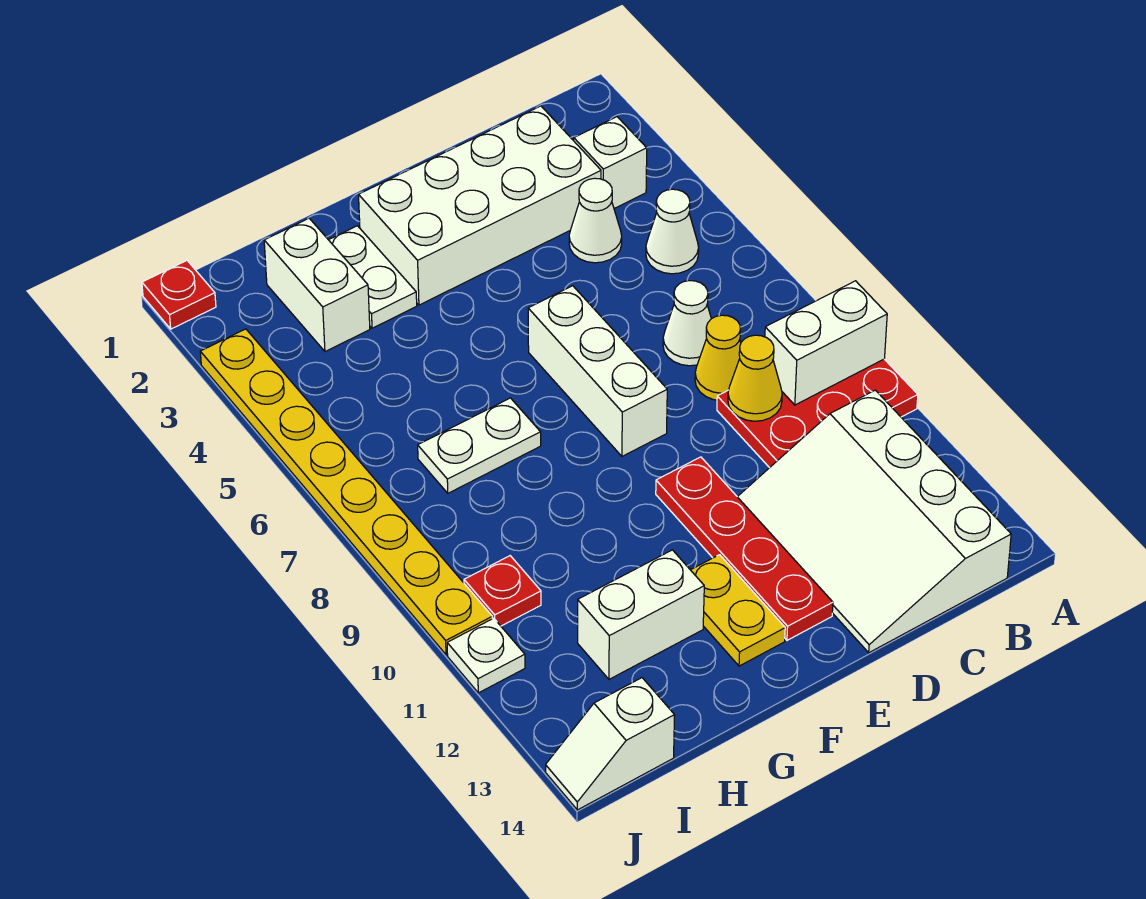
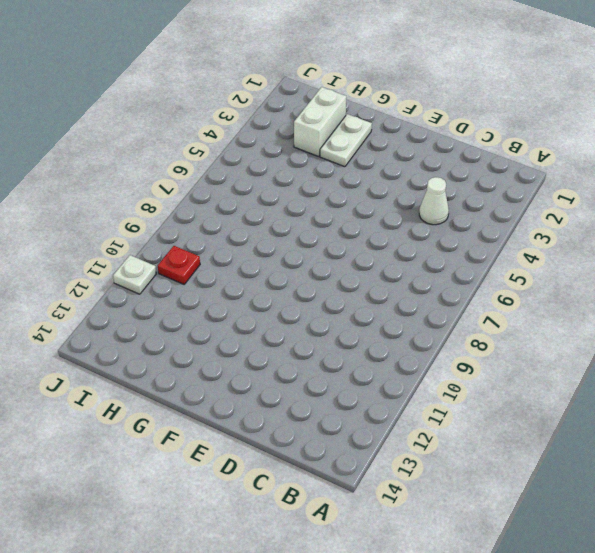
none -> red plate A9:C10 level 1
none -> white brick B3 level 1
none -> white cone B5 level 1

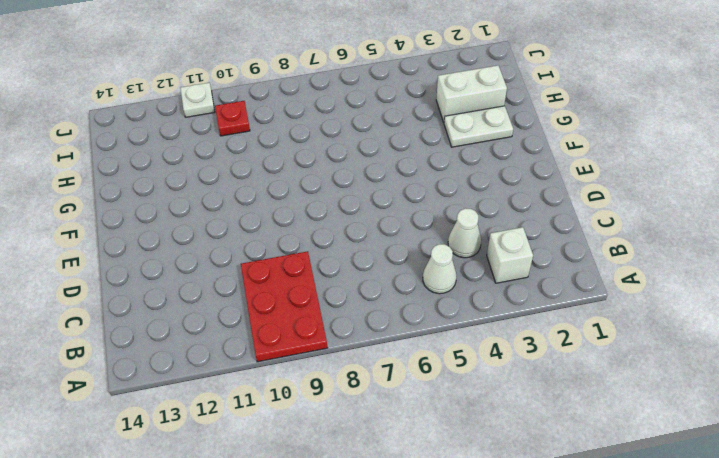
none -> white slope B11:D14 level 1 top B
none -> white brick C2:F3 level 1
none -> white cone C7 level 1

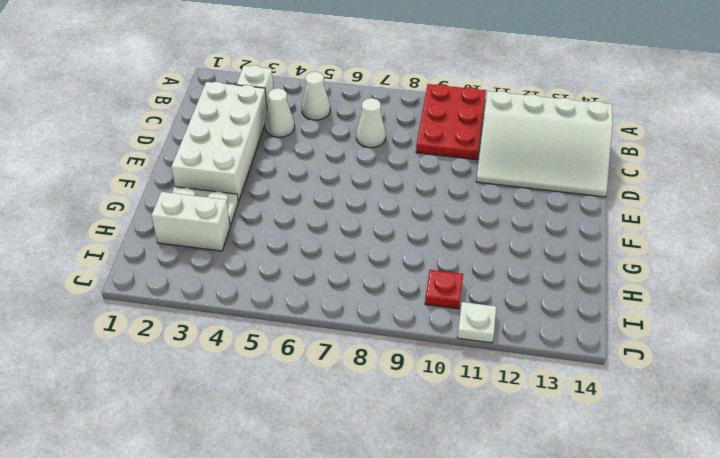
none -> yellow cone C8 level 1
none -> white brick E6:E8 level 1
none -> red plate E10:E13 level 1

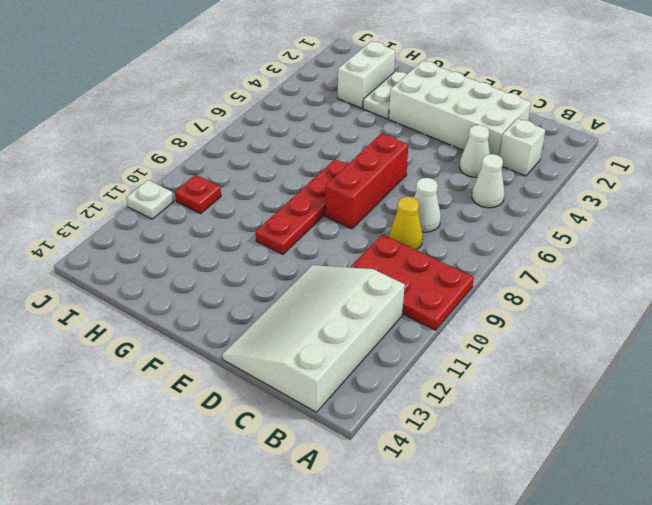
red brick E6:E8 level 1 -> white brick E6:E8 level 1
red plate F7:F10 level 1 -> red plate E10:E13 level 1
none -> yellow plate F12:F13 level 1
none -> white plate G7:H7 level 1
none -> white brick G12:H12 level 1

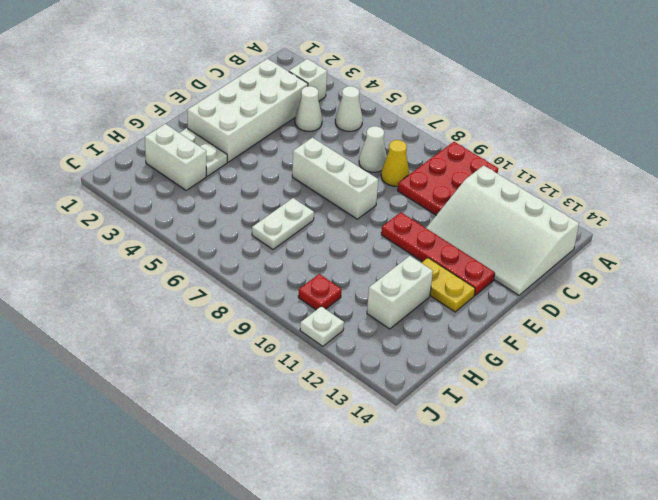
none -> white slope I14:J14 level 1 top I
none -> red plate J1 level 1
none -> yellow plate J3:J10 level 1

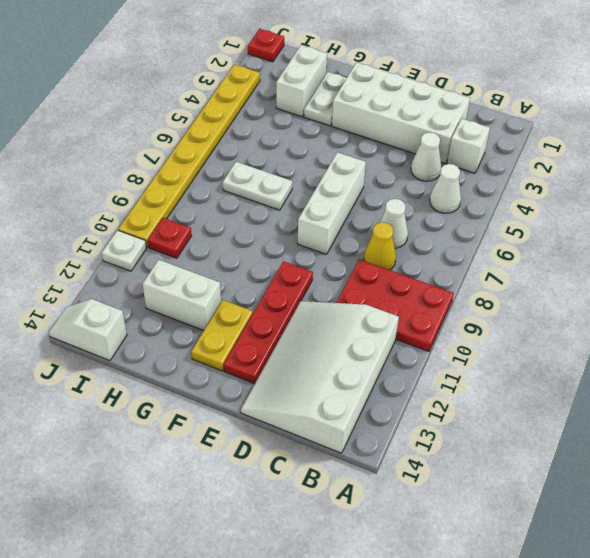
none -> white brick A9:B9 level 2
none -> yellow cone C9 level 2

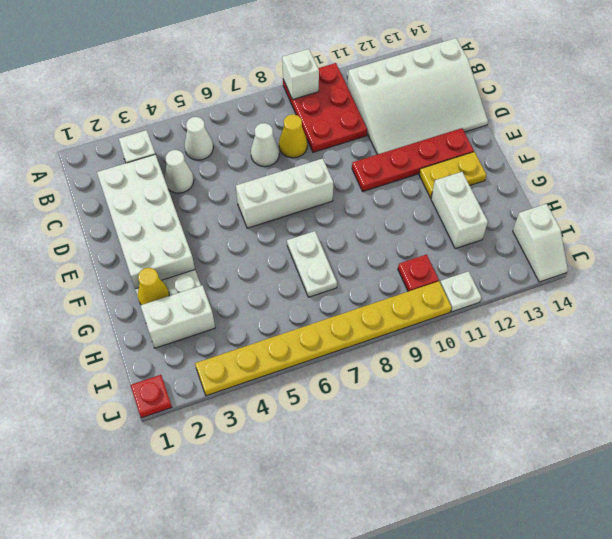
white brick A9 level 2 -> white brick A9:B9 level 2
yellow cone G2 level 2 -> yellow cone C9 level 2

